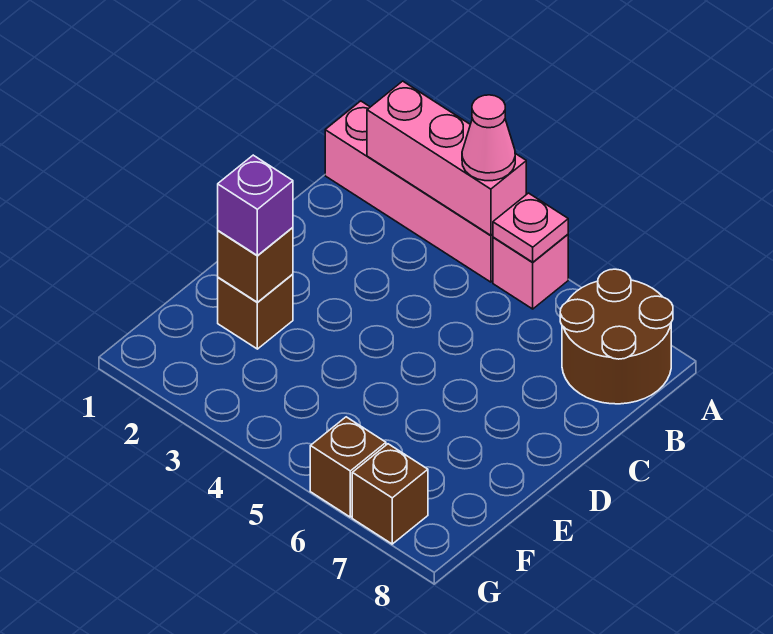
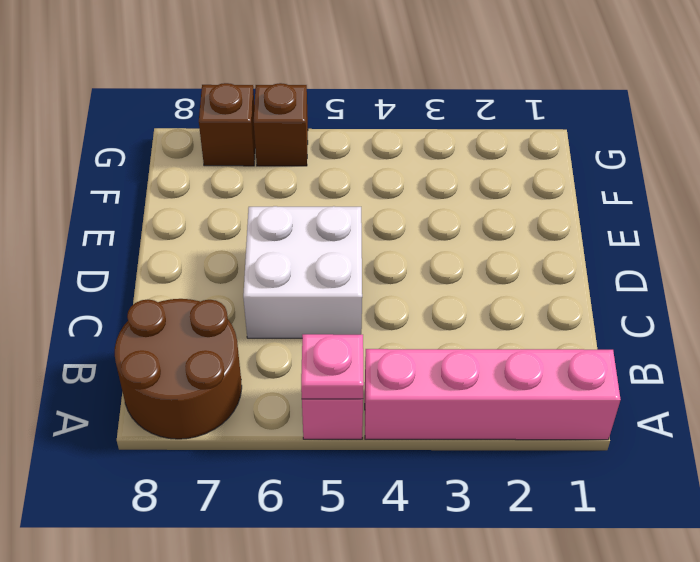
white brick C5:D6 level 1 -> none
none -> brown brick E2 level 1
none -> pink brick A2:A4 level 2

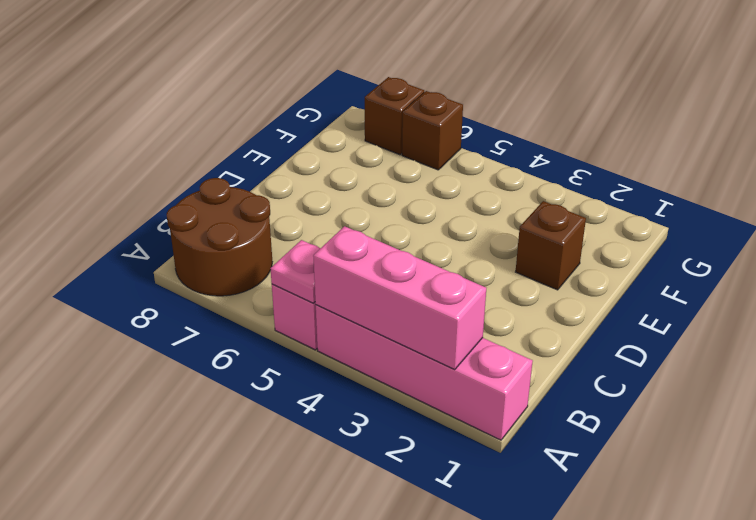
none -> brown brick E2 level 2
none -> pink cone A4 level 3

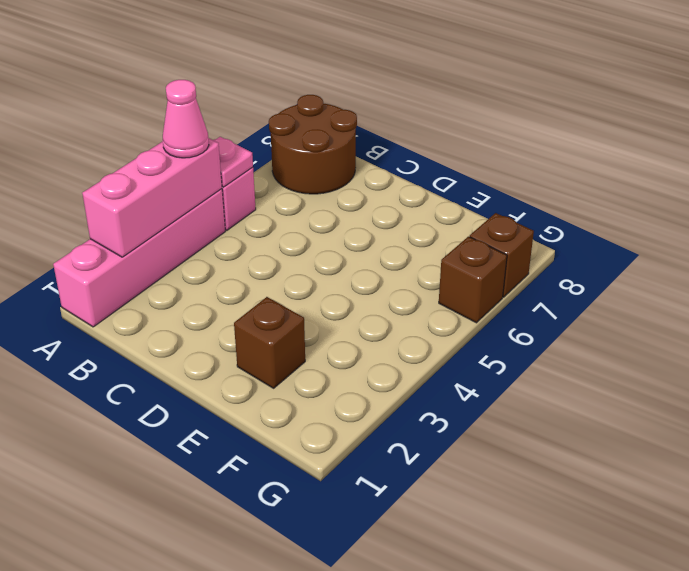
none -> brown brick E2 level 2
none -> purple brick E2 level 3

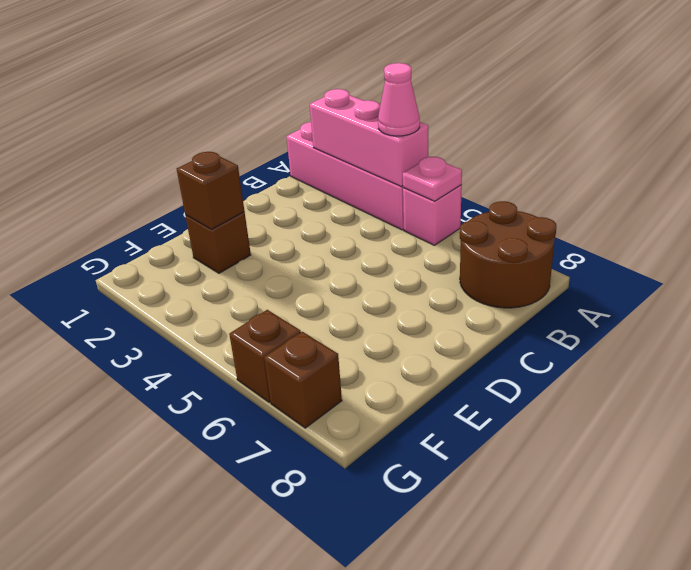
none -> purple brick E2 level 3

